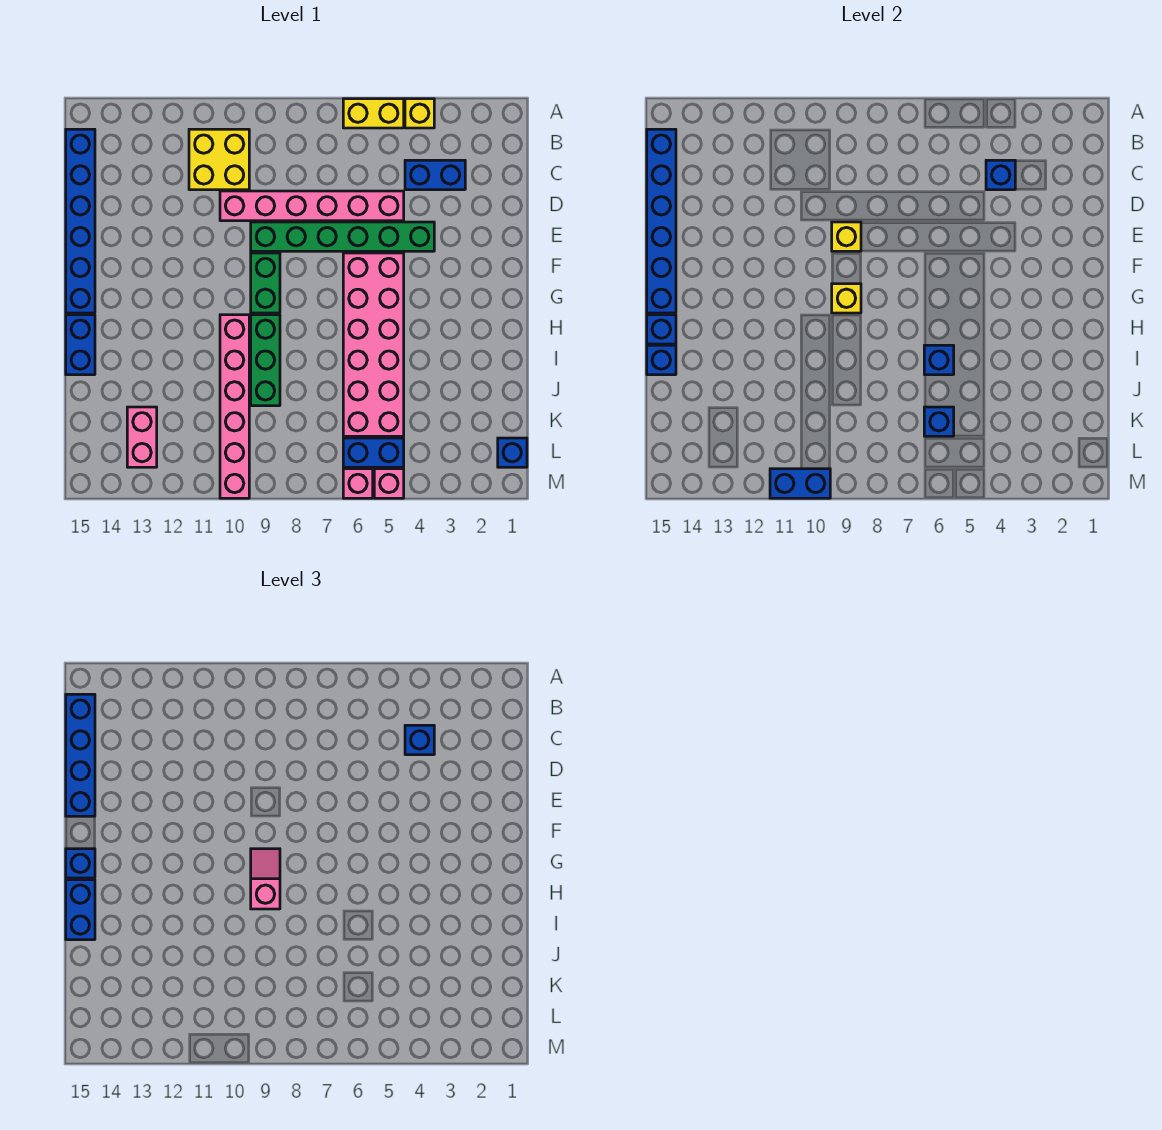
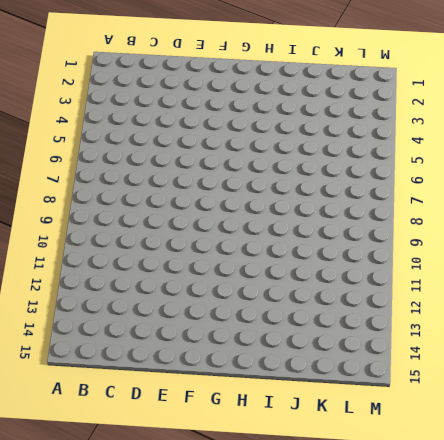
none -> yellow brick A4 level 1
none -> yellow brick A5:A6 level 1
none -> yellow brick B10:C11 level 1
none -> blue brick B15:G15 level 1

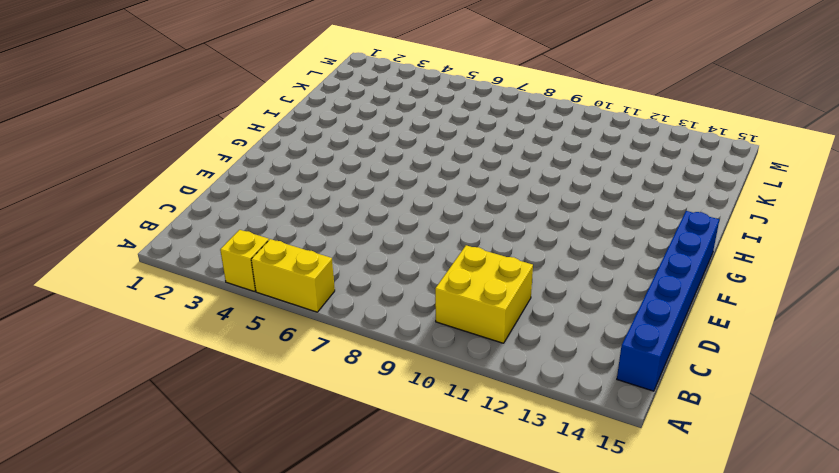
none -> blue brick C3:C4 level 1
none -> pink brick D5:D10 level 1
none -> green brick E4:E9 level 1
none -> pink brick F5:K6 level 1

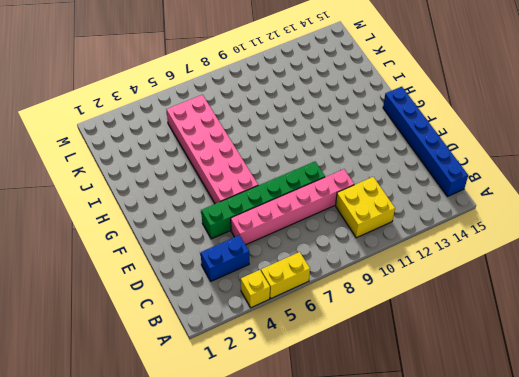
none -> green brick F9:G9 level 1
none -> green brick H9:J9 level 1
none -> pink brick H10:M10 level 1
none -> blue brick H15:I15 level 1

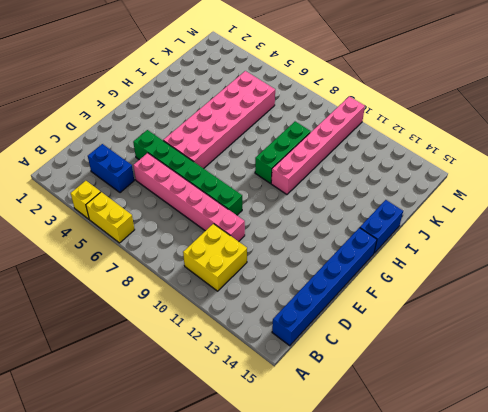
none -> green brick F9:G9 level 1
none -> pink brick K13:L13 level 1
none -> blue brick L1 level 1
none -> blue brick L5:L6 level 1

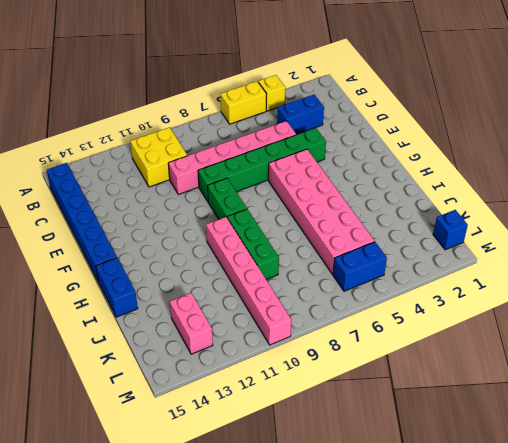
none -> pink brick M5 level 1
none -> pink brick M6 level 1
none -> blue brick B15:G15 level 2
none -> blue brick C4 level 2

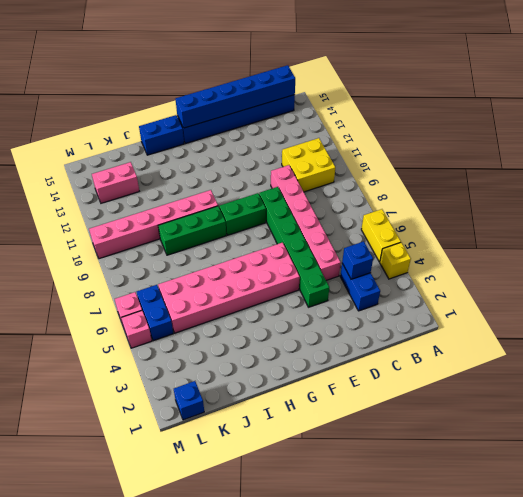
none -> yellow brick E9 level 2
none -> yellow brick G9 level 2
none -> blue brick H15 level 2
none -> blue brick I6 level 2

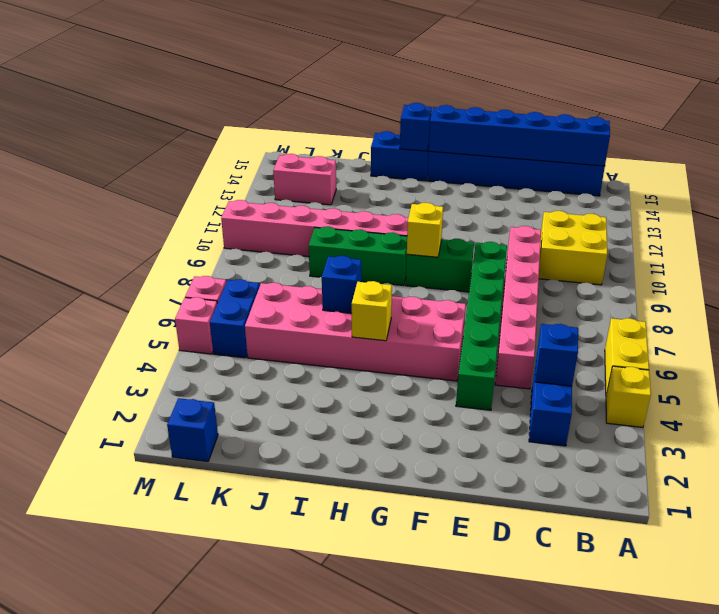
yellow brick H5 level 2 -> yellow brick E9 level 2
none -> blue brick I15 level 2
none -> blue brick K6 level 2
none -> blue brick M10:M11 level 2
none -> blue brick B15:E15 level 3

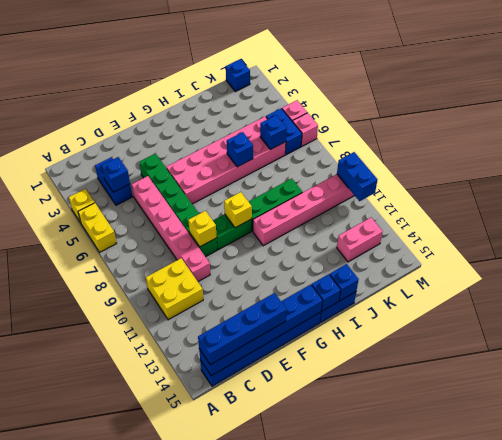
none -> blue brick C4 level 3
none -> pink slope G9:H9 level 3 top H
none -> blue brick G15 level 3
none -> blue brick H15:I15 level 3

